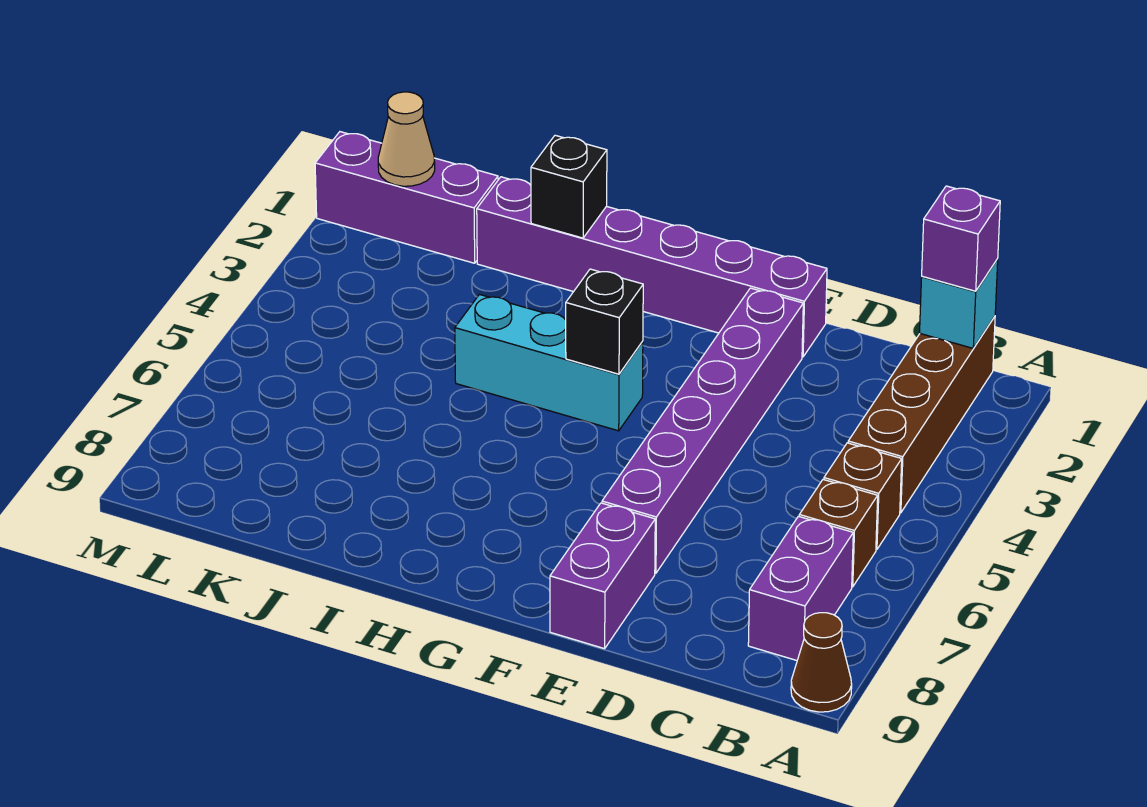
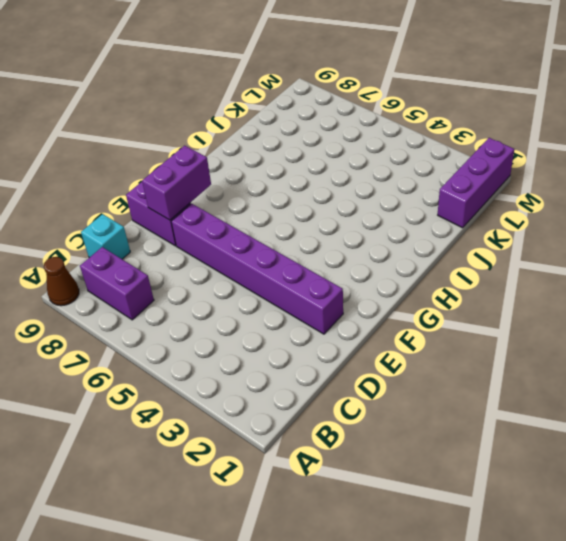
cyan brick C9 level 1 -> cyan brick B1 level 2
purple brick E8:F8 level 2 -> none
none -> brown brick B1:B4 level 1
none -> brown brick B5 level 1
none -> brown brick B6 level 1

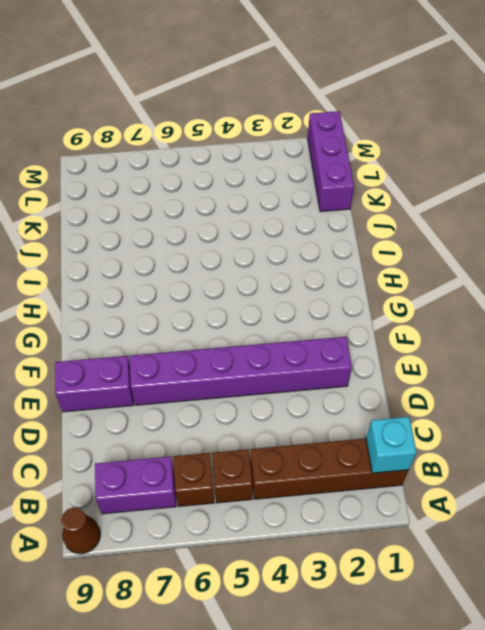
none -> purple brick E1:J1 level 1
none -> cyan brick G4:I4 level 1
none -> black brick G4 level 2

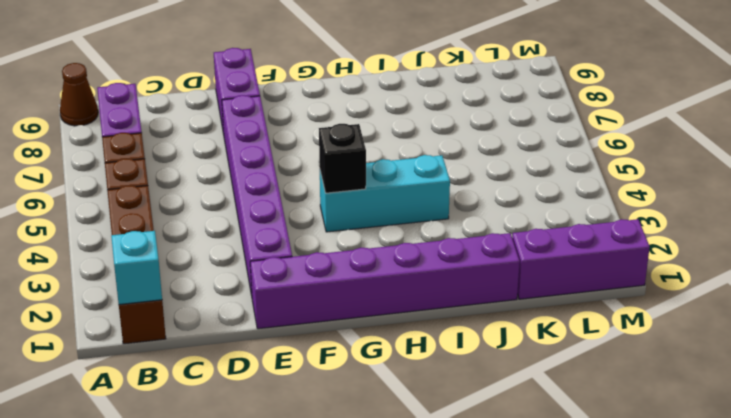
none -> black brick I1 level 2
none -> tan cone L1 level 2
none -> purple brick B1 level 3

